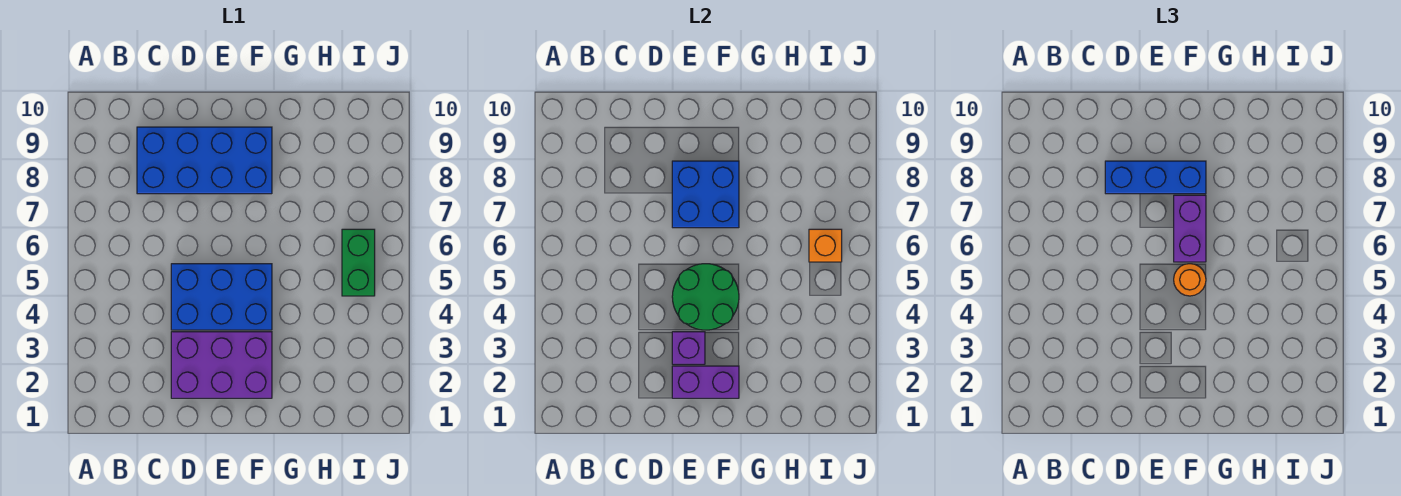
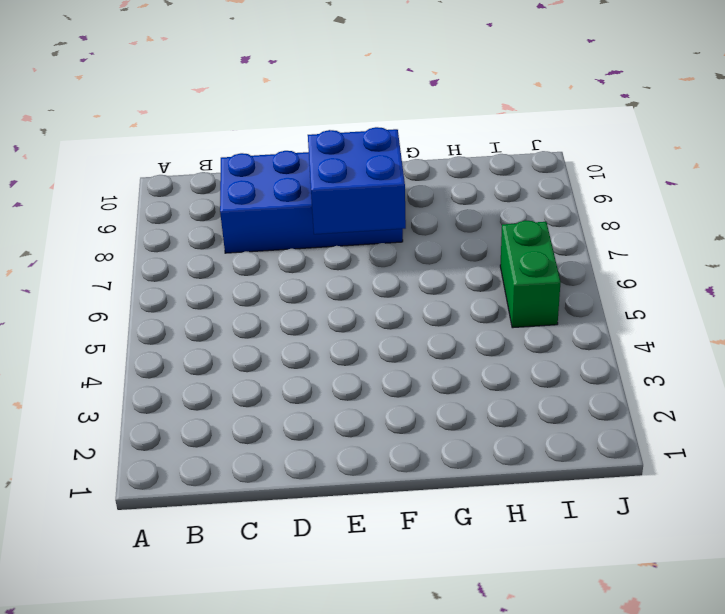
none -> purple brick D2:F3 level 1
none -> blue brick D4:F5 level 1
none -> purple brick E2:F2 level 2

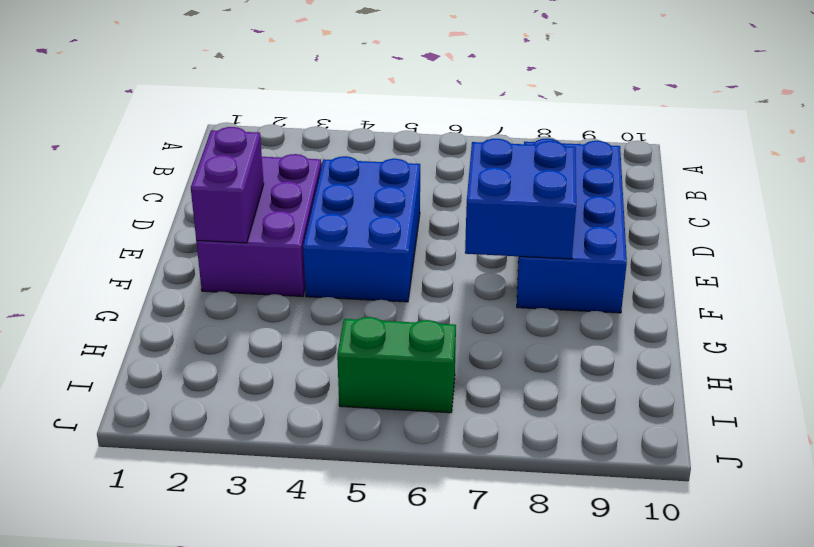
none -> purple brick E3 level 2
none -> green round brick E4:F5 level 2
none -> orange brick I6 level 2

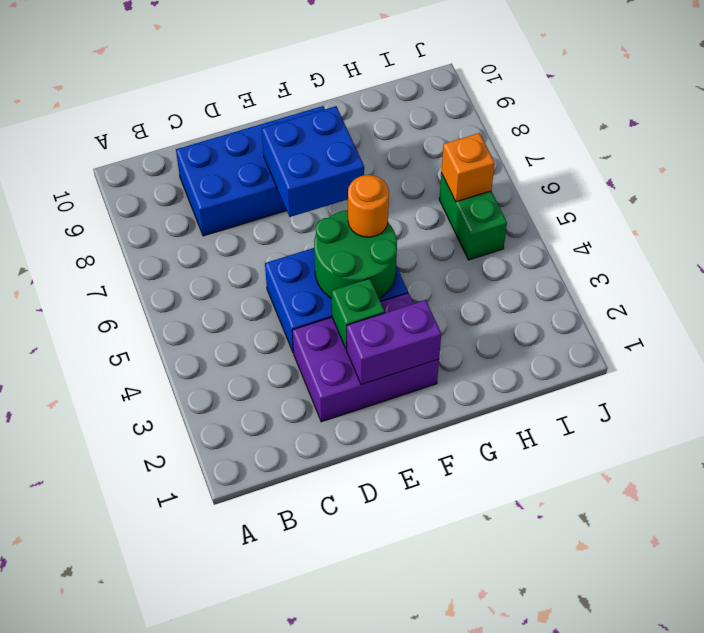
green brick E3 level 2 -> purple brick E3 level 2
none -> blue brick D8:F8 level 3
none -> purple brick F6:F7 level 3

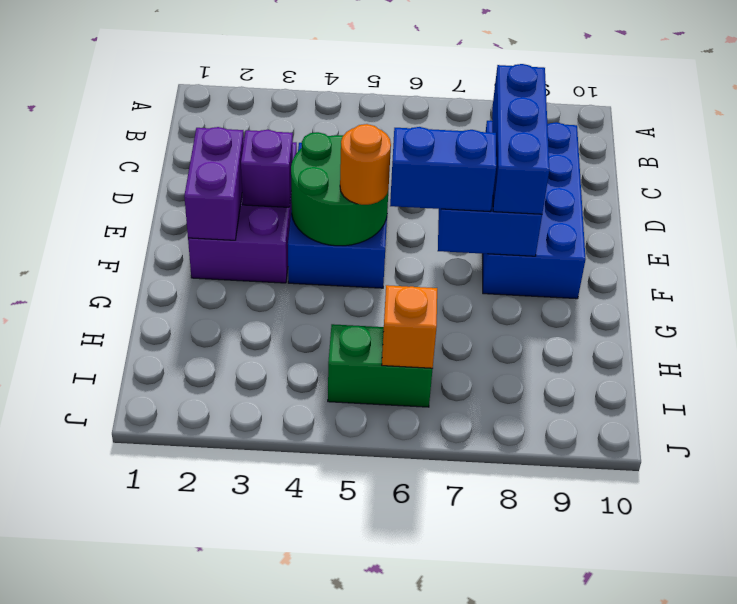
blue brick F6:F7 level 3 -> purple brick F6:F7 level 3

